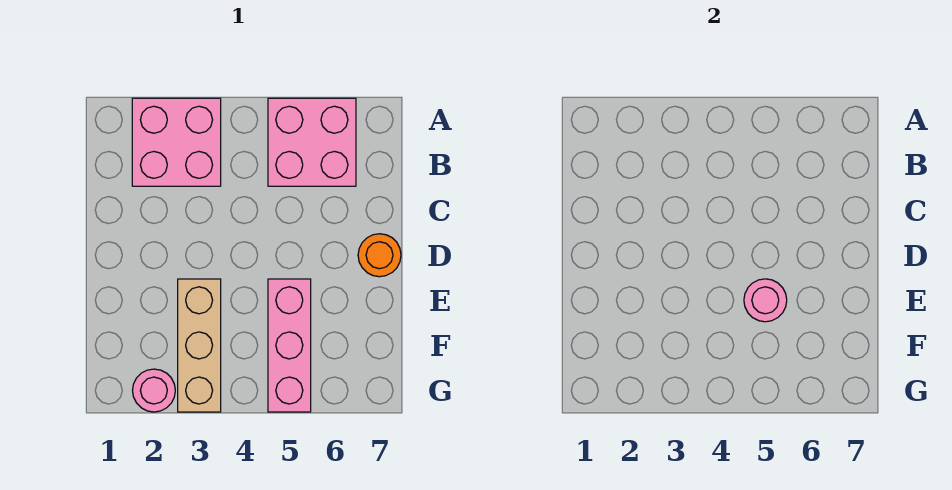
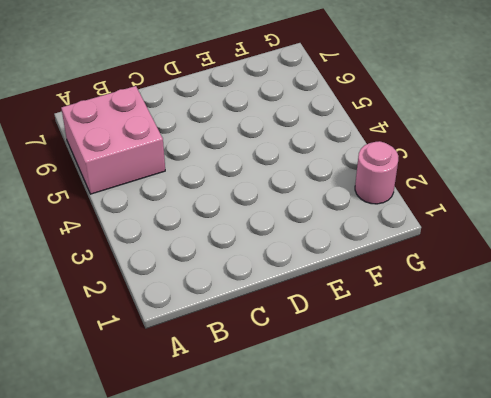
none -> pink brick A2:B3 level 1
none -> orange round brick D7 level 1

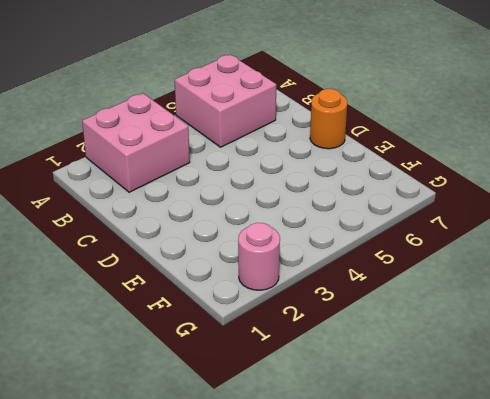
none -> tan brick E3:G3 level 1
none -> pink brick E5:G5 level 1

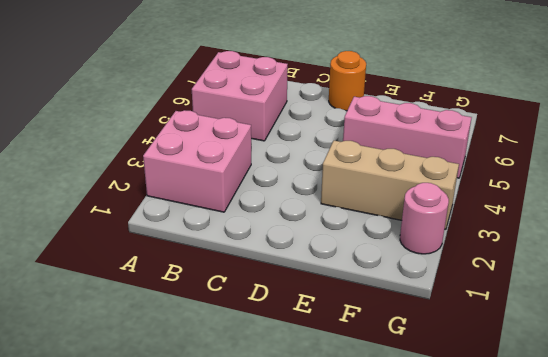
none -> pink round brick E5 level 2

